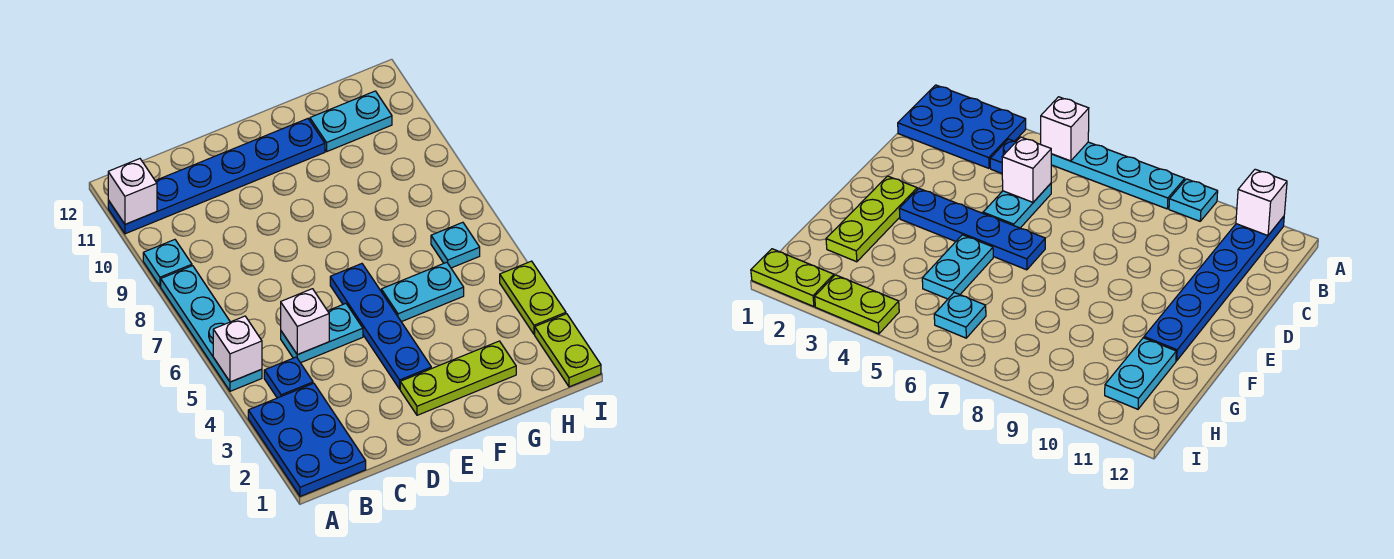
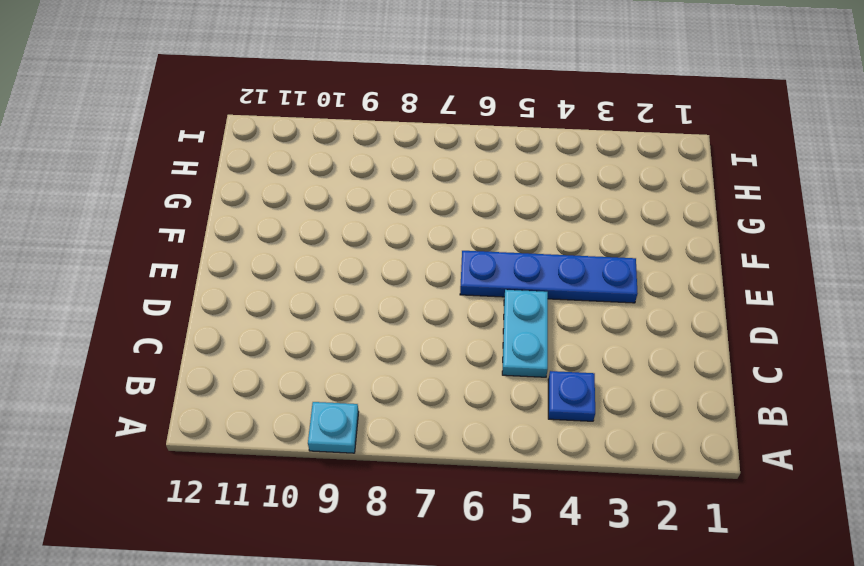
none -> blue plate A1:B3 level 1
none -> cyan plate A5:A8 level 1
none -> blue plate A11:F11 level 1

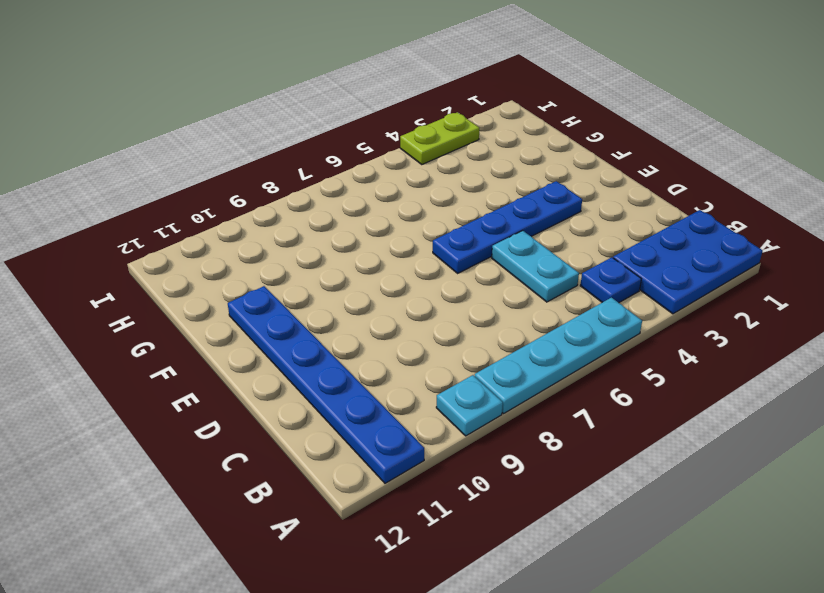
none -> lime plate E2:G2 level 1
none -> cyan plate F5:G5 level 1
none -> cyan plate G11:H11 level 1

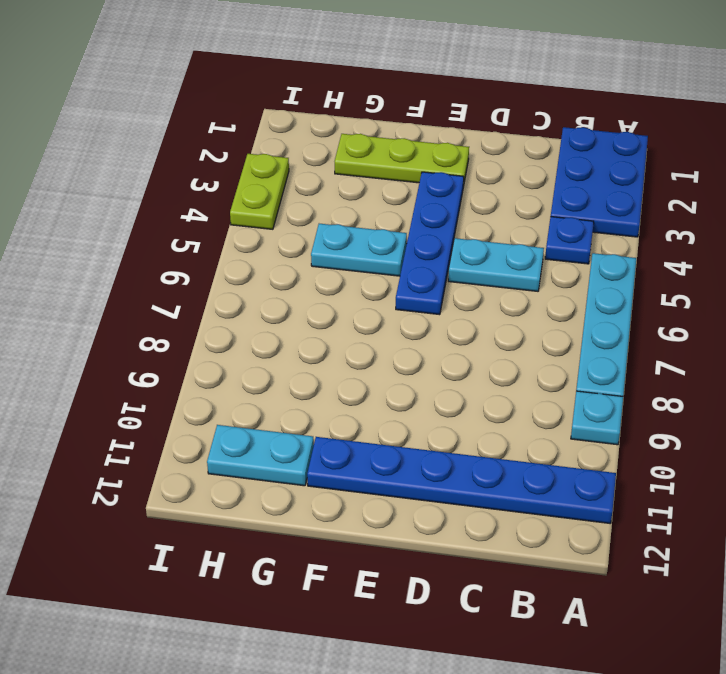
none -> cyan plate H6 level 1
none -> lime plate I1:I2 level 1
none -> white brick A5 level 2

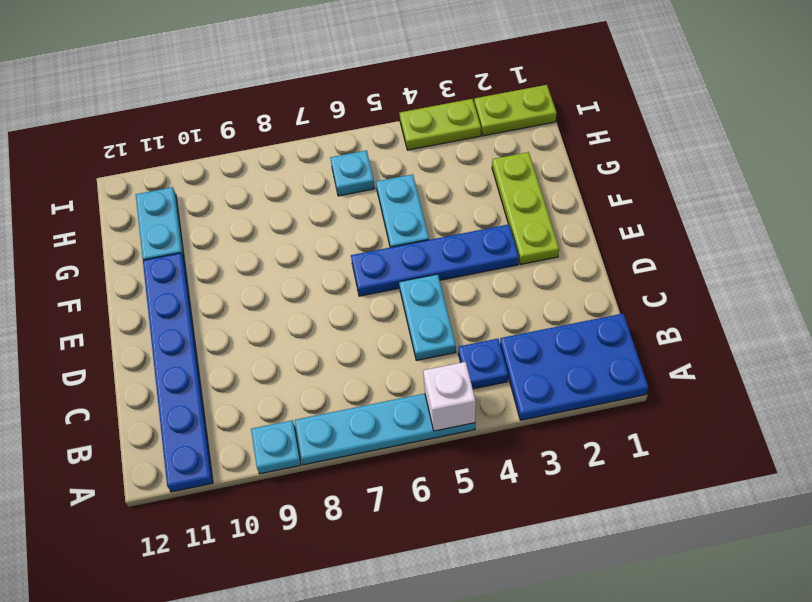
none -> white brick A11 level 2
none -> white brick C5 level 2

